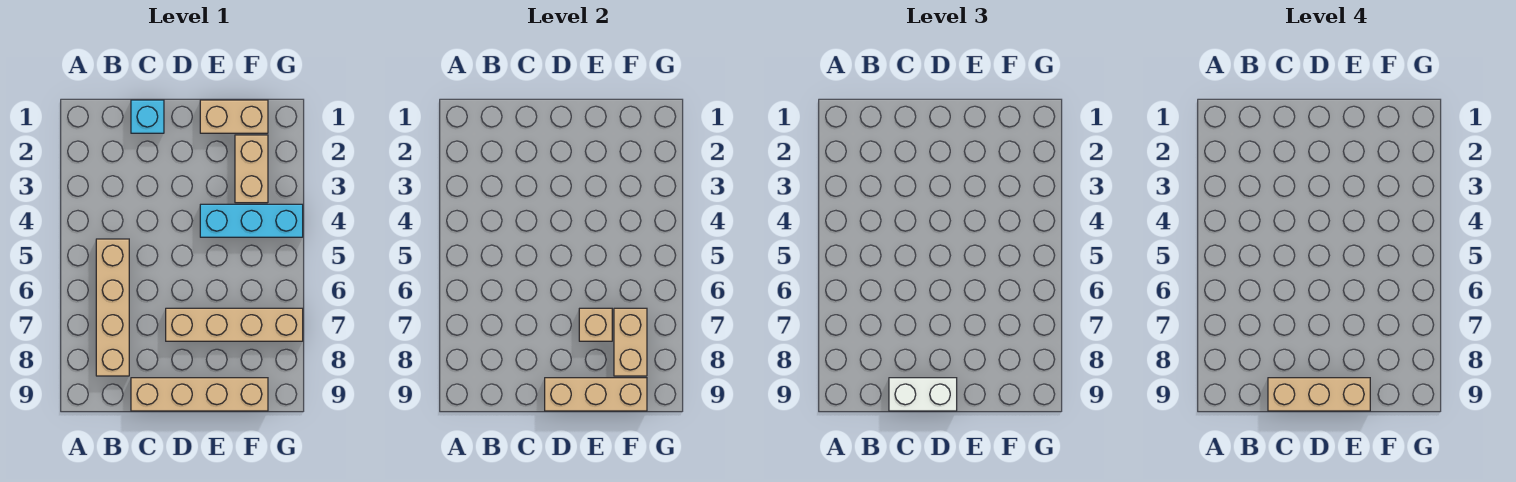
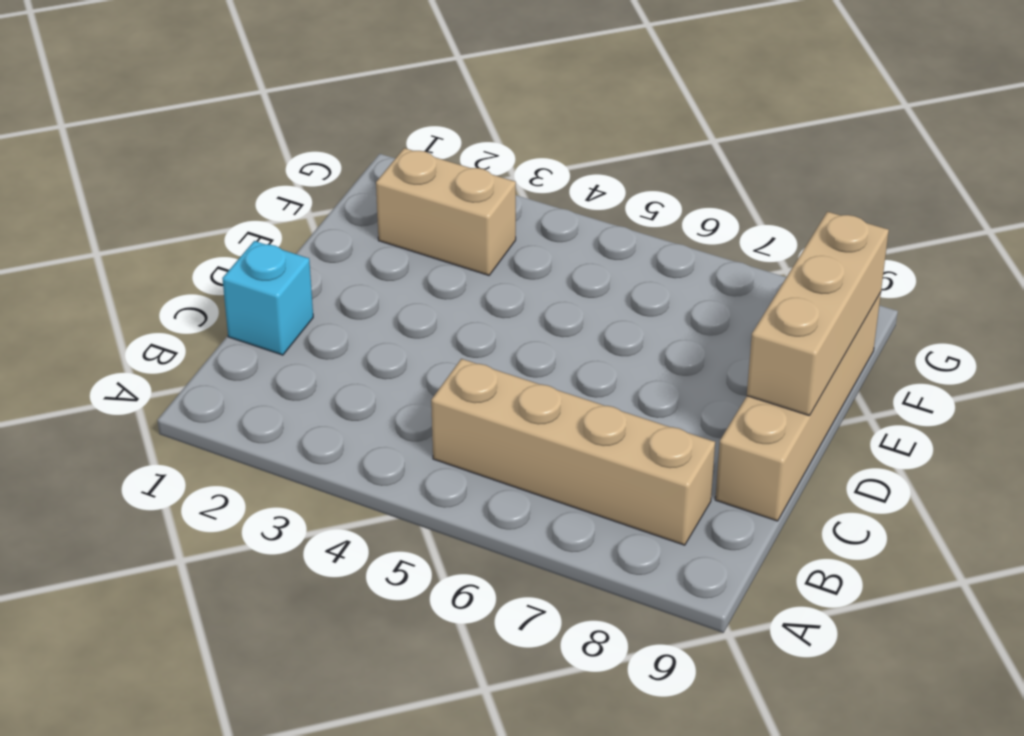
none -> tan brick D7:G7 level 1
none -> tan brick E1:F1 level 1
none -> cyan brick E4:G4 level 1

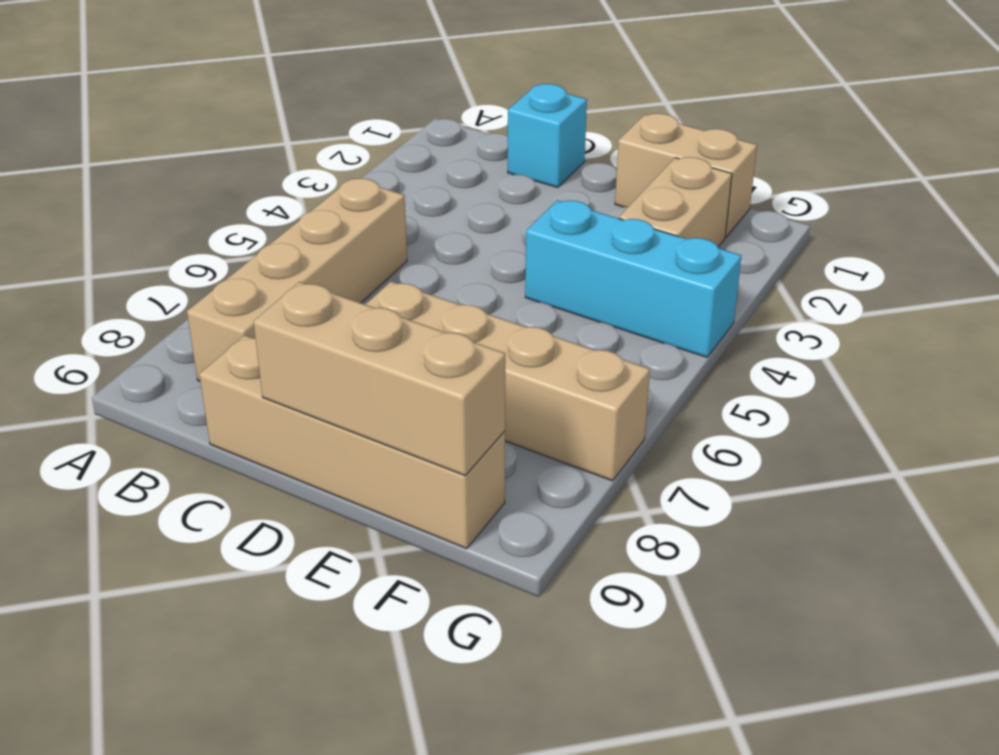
none -> tan brick E7 level 2
none -> tan brick F7:F8 level 2
none -> white brick C9:D9 level 3

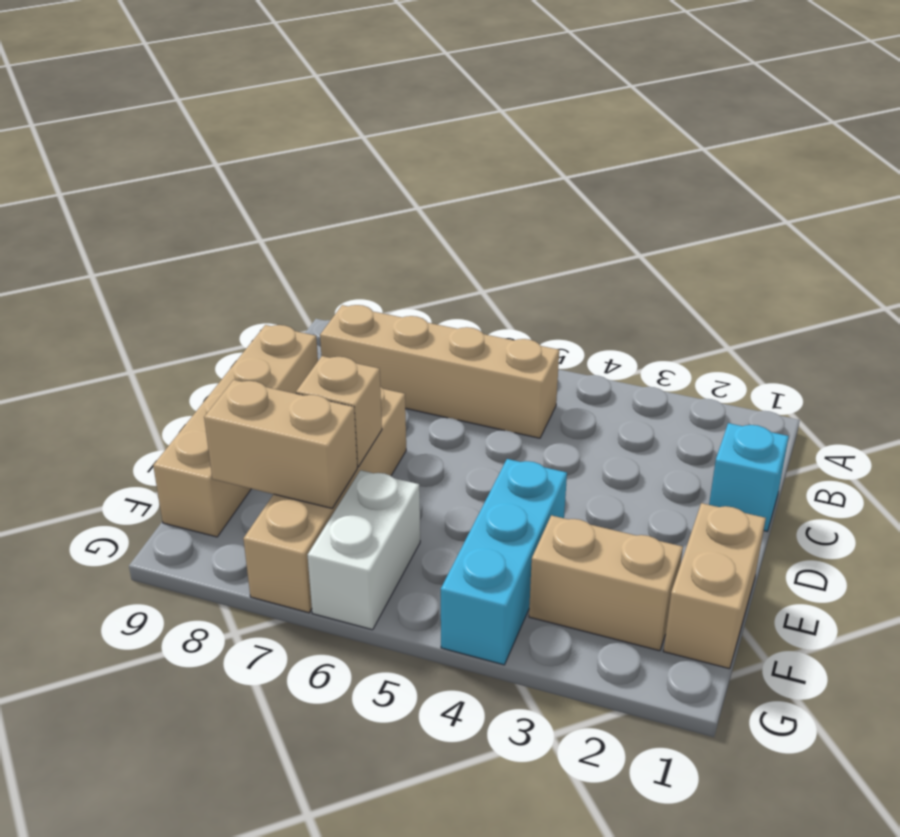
white brick F6:G6 level 1 -> white brick C9:D9 level 3
none -> tan brick D9:F9 level 2
none -> tan brick C9:E9 level 4

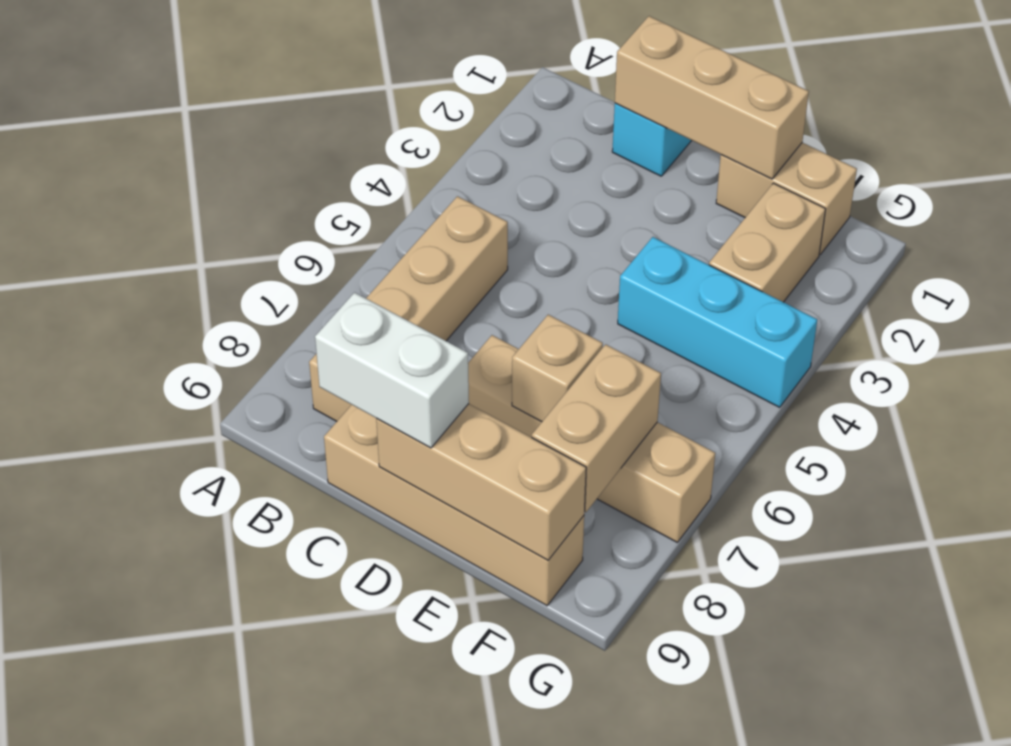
tan brick C1:E1 level 2 -> tan brick C9:E9 level 4

